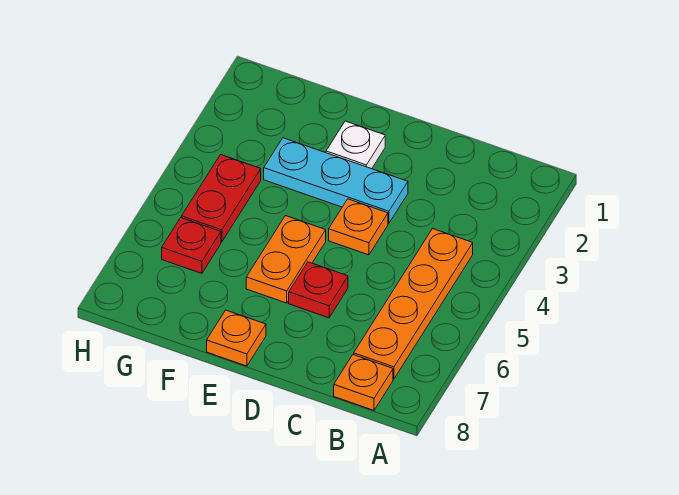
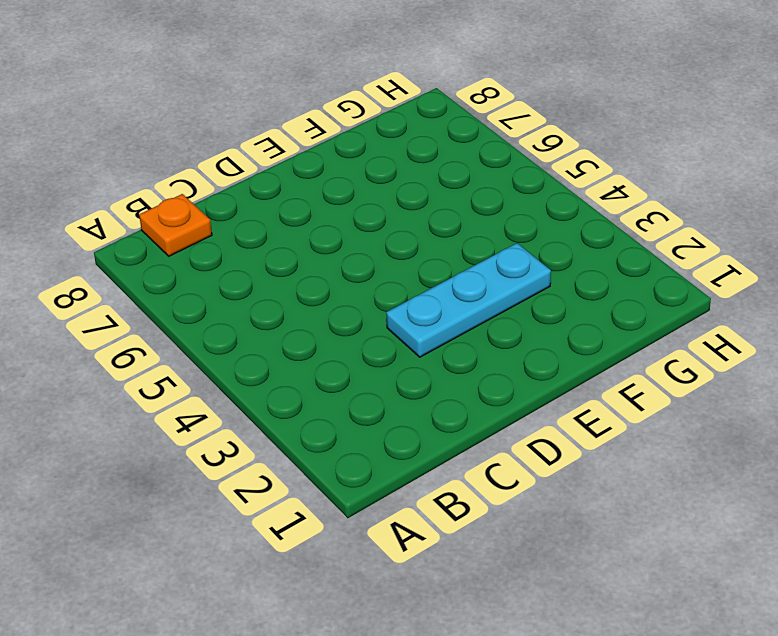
none -> orange plate B4:B7 level 1
none -> orange plate D4 level 1

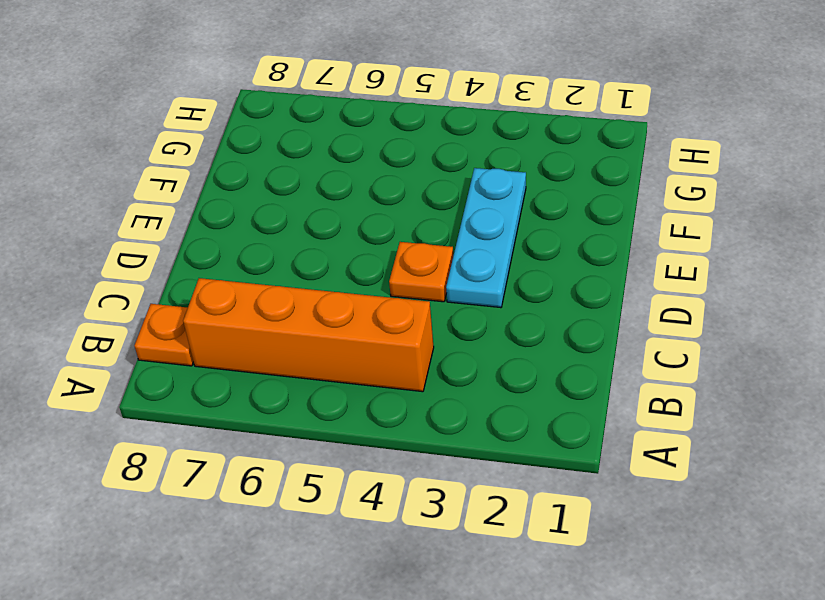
orange brick B4:B7 level 1 -> orange plate B4:B7 level 1
none -> red plate D6 level 1
none -> white plate E2 level 1

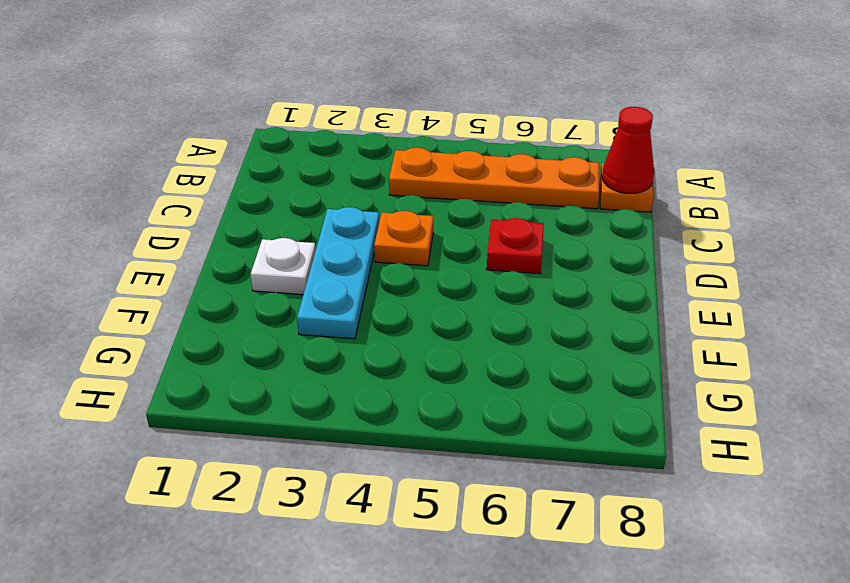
red cone B8 level 2 -> none
none -> orange plate E5:E6 level 1
none -> orange plate E8 level 1

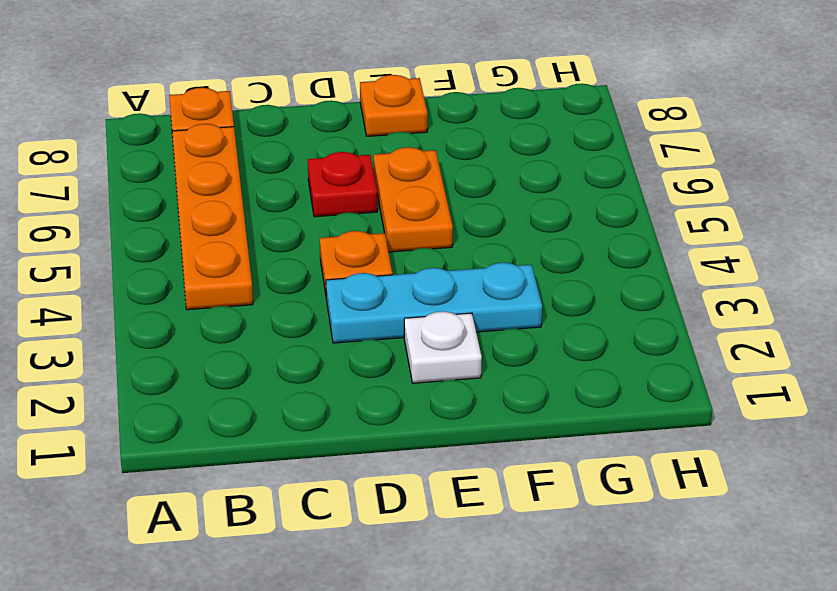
none -> red plate G4:G5 level 1
none -> red plate G6 level 1

